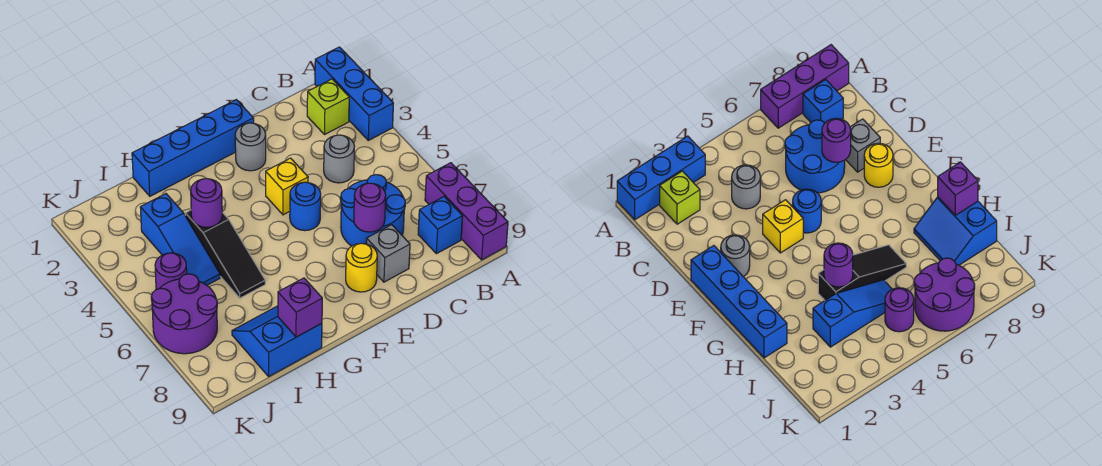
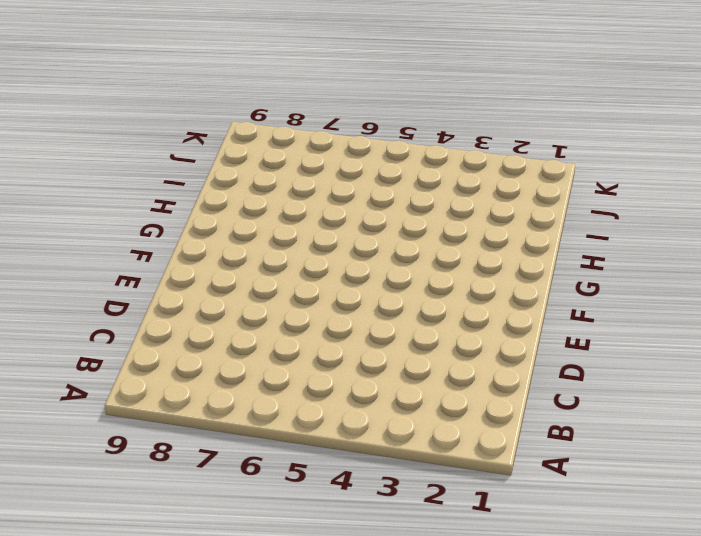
none -> blue brick A1:A3 level 1
none -> purple brick A7:A9 level 1
none -> lime brick B2 level 1

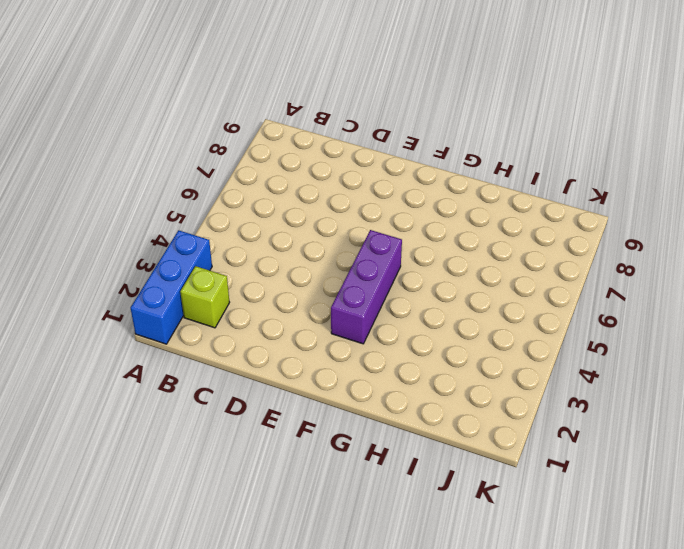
purple brick F3:F5 level 1 -> purple brick A7:A9 level 1
none -> blue brick B8 level 1
none -> grey round brick C4 level 1
none -> blue round brick C6:D7 level 1

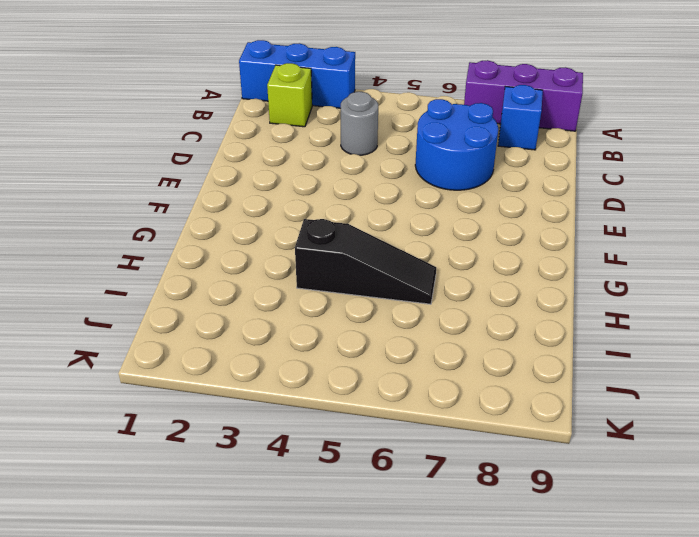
none -> grey brick D8 level 1
none -> blue brick E1:H1 level 1
none -> grey round brick E2 level 1

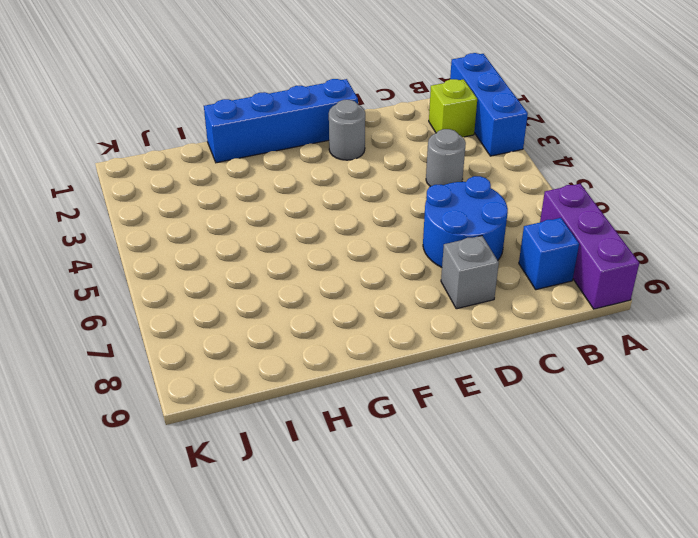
none -> yellow brick E4 level 1
none -> blue round brick E5 level 1
none -> yellow round brick E8 level 1

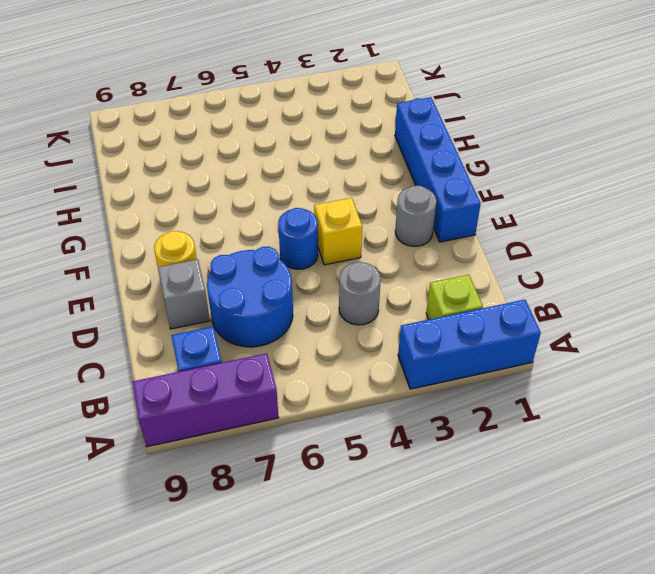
none -> black slope H4:H6 level 1 top 4
none -> blue slope H8:I9 level 1 top 9
none -> blue slope I3:I5 level 1 top 3

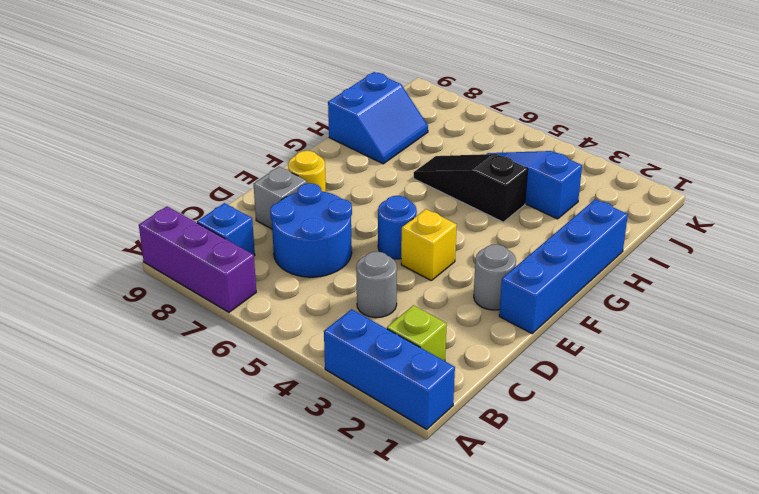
none -> purple round brick J5 level 1
none -> purple round brick J6:K7 level 1
none -> purple round brick D7 level 2

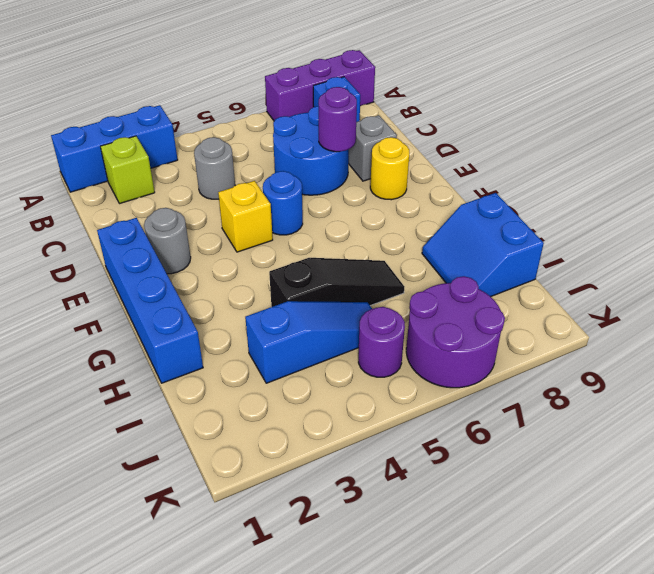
none -> purple round brick H4 level 2
none -> purple brick H9 level 2

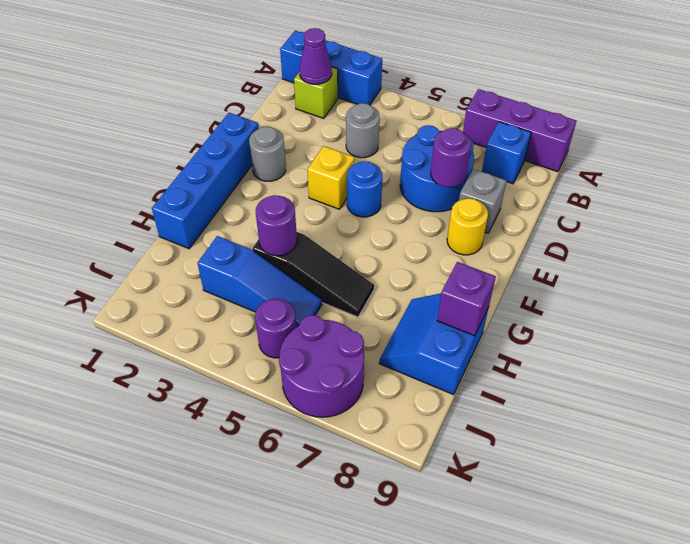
purple cone B2 level 2 -> none

